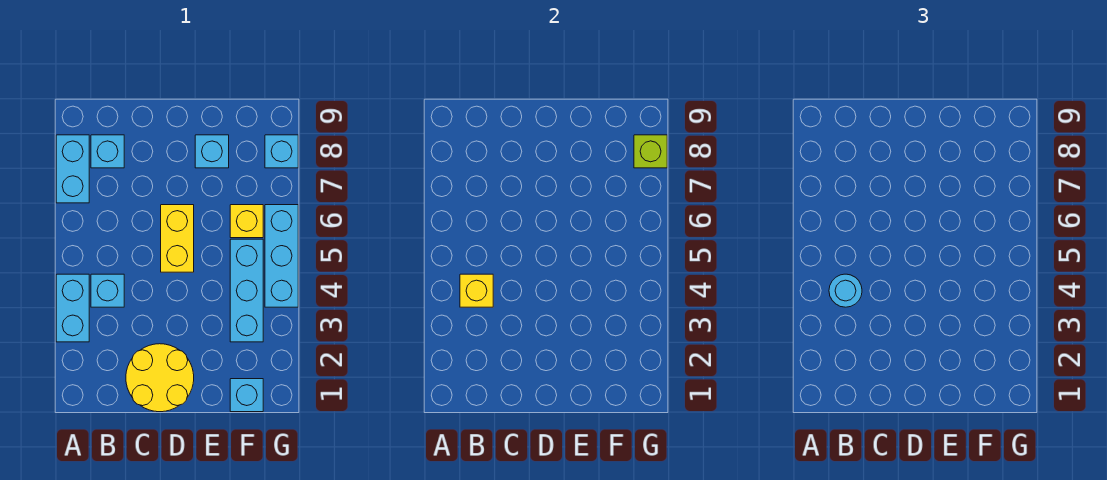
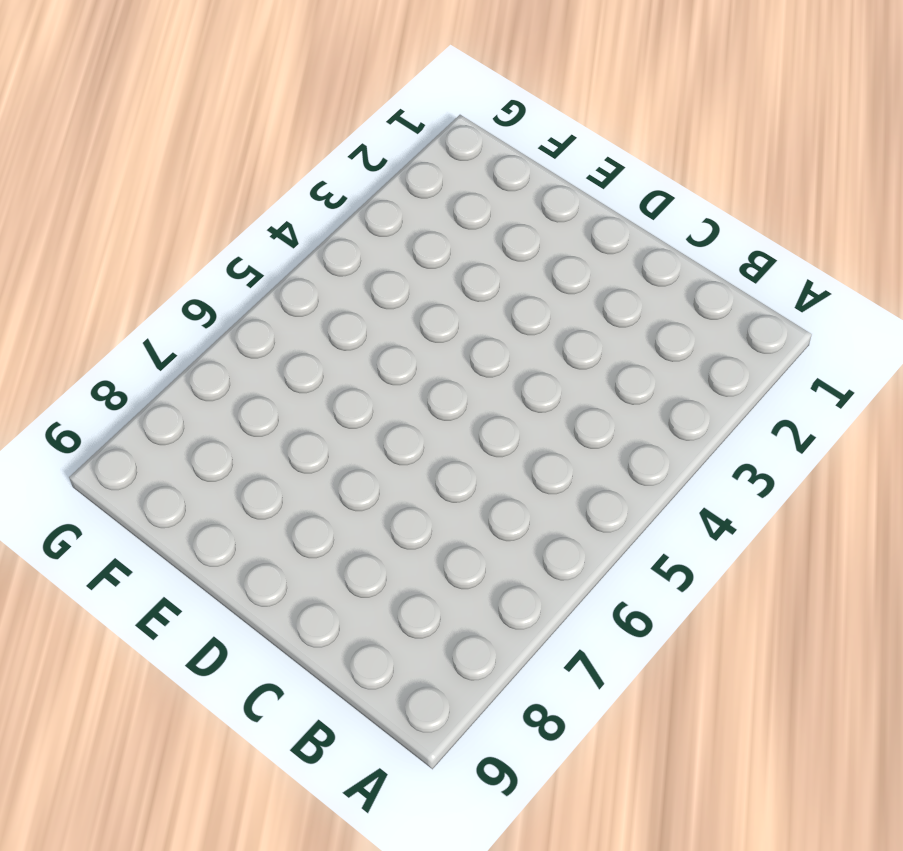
none -> cyan brick A3:A4 level 1
none -> cyan brick A7:A8 level 1
none -> cyan brick B4 level 1

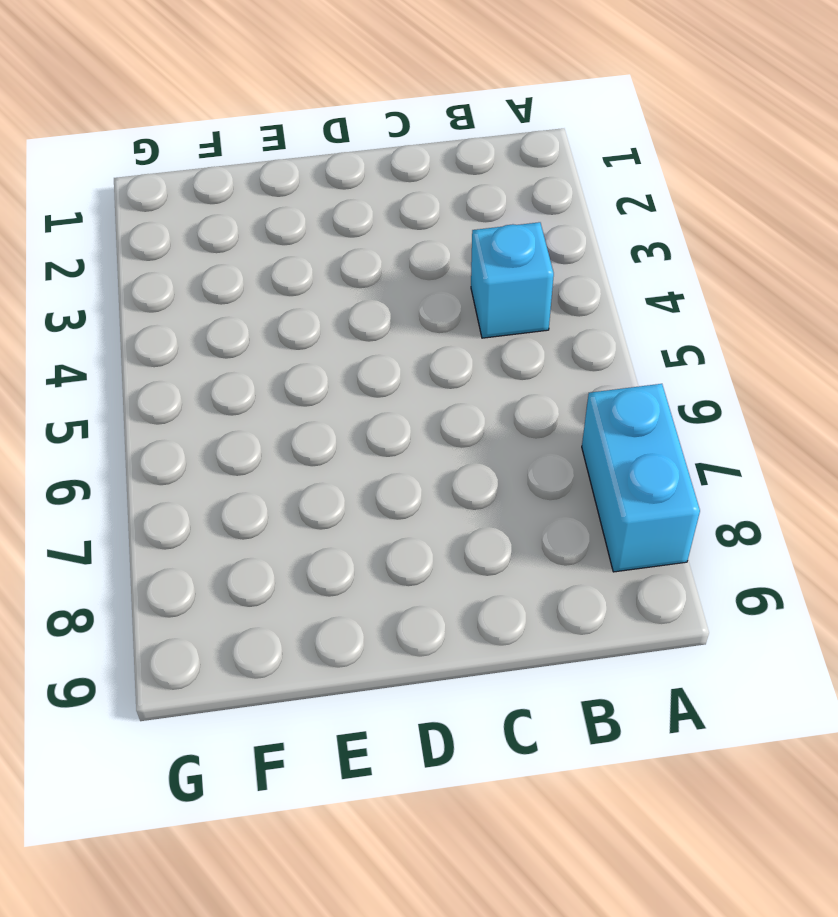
none -> cyan brick A3:A4 level 1
none -> cyan brick B8 level 1
none -> yellow round brick C1:D2 level 1

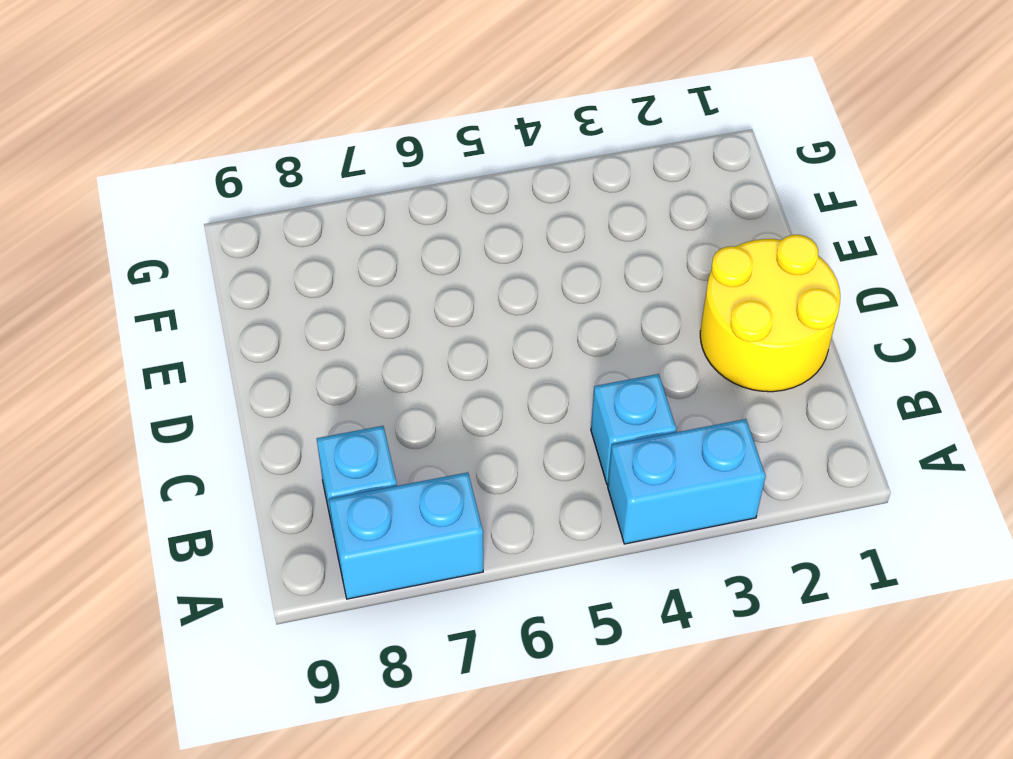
none -> yellow brick D5:D6 level 1
none -> cyan brick E8 level 1
none -> cyan brick F1 level 1

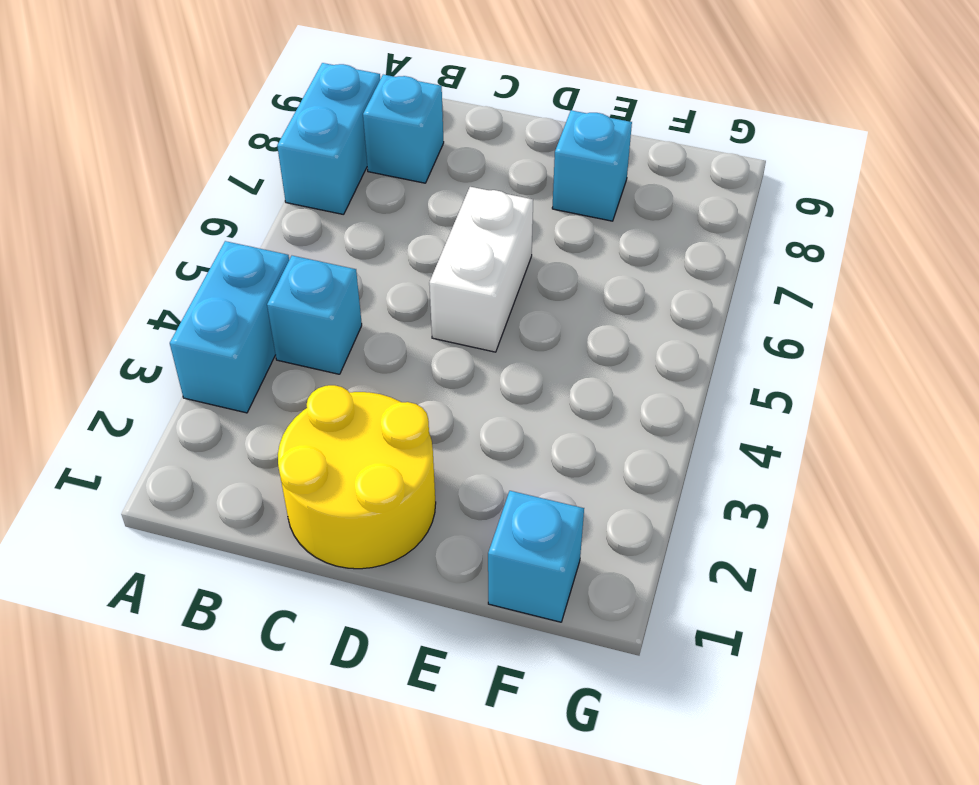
white brick D5:D6 level 1 -> yellow brick D5:D6 level 1
none -> cyan brick F3:F5 level 1
none -> yellow brick F6 level 1
none -> cyan brick G4:G6 level 1

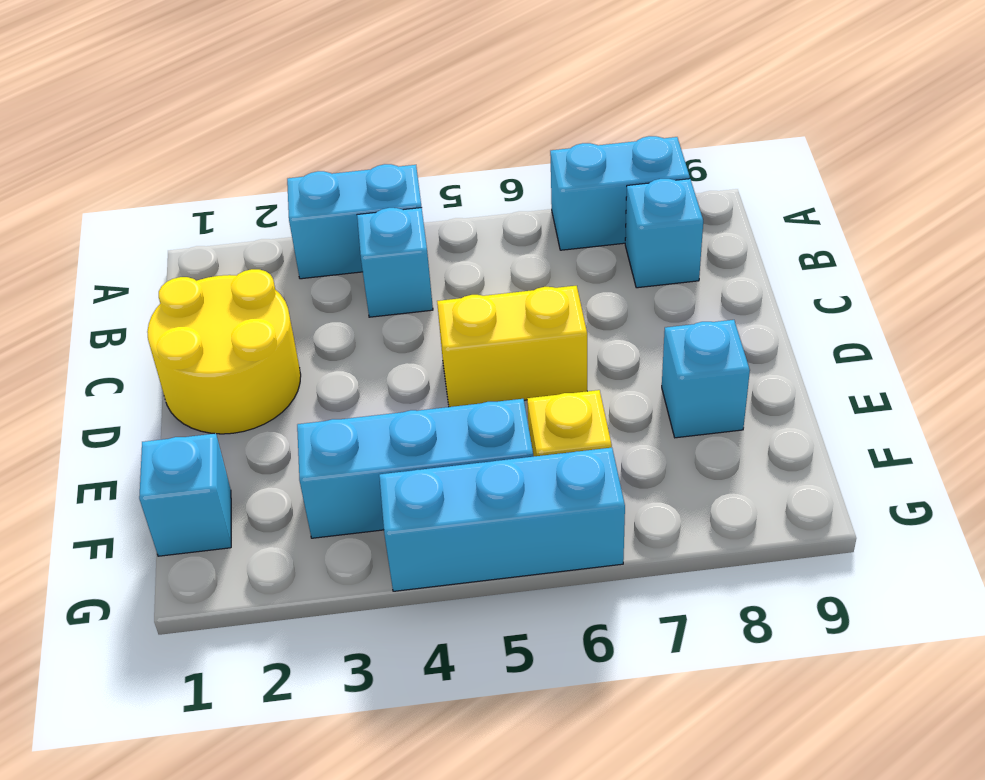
none -> cyan brick G8 level 1
none -> yellow brick B4 level 2
none -> lime brick G8 level 2

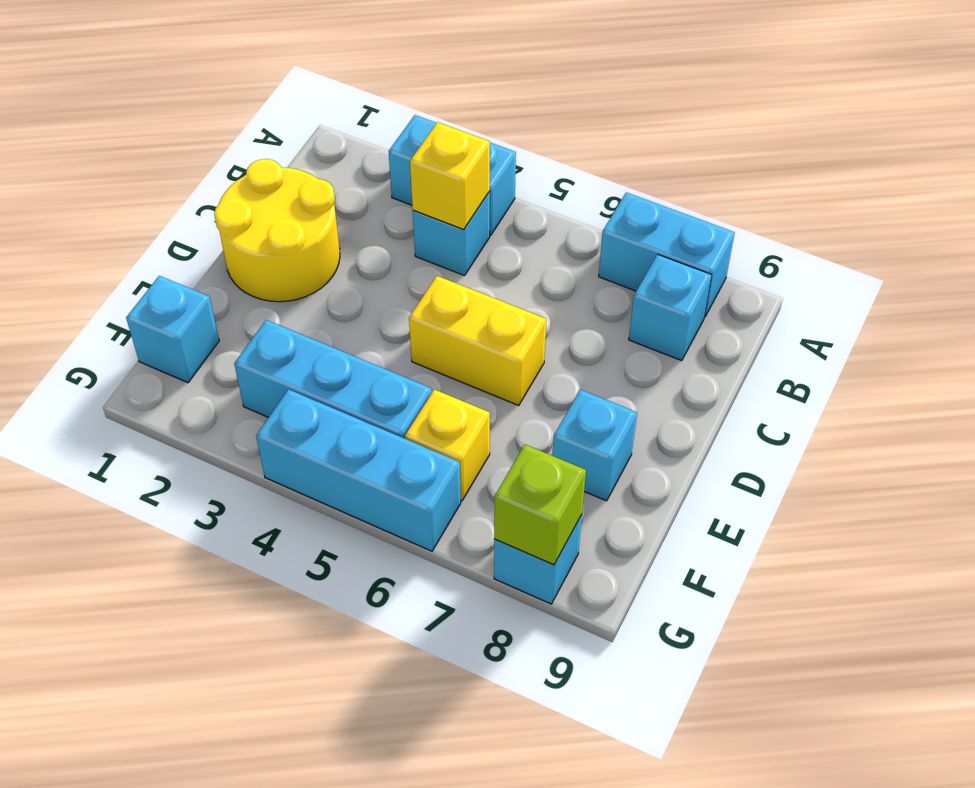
none -> cyan round brick B4 level 3

